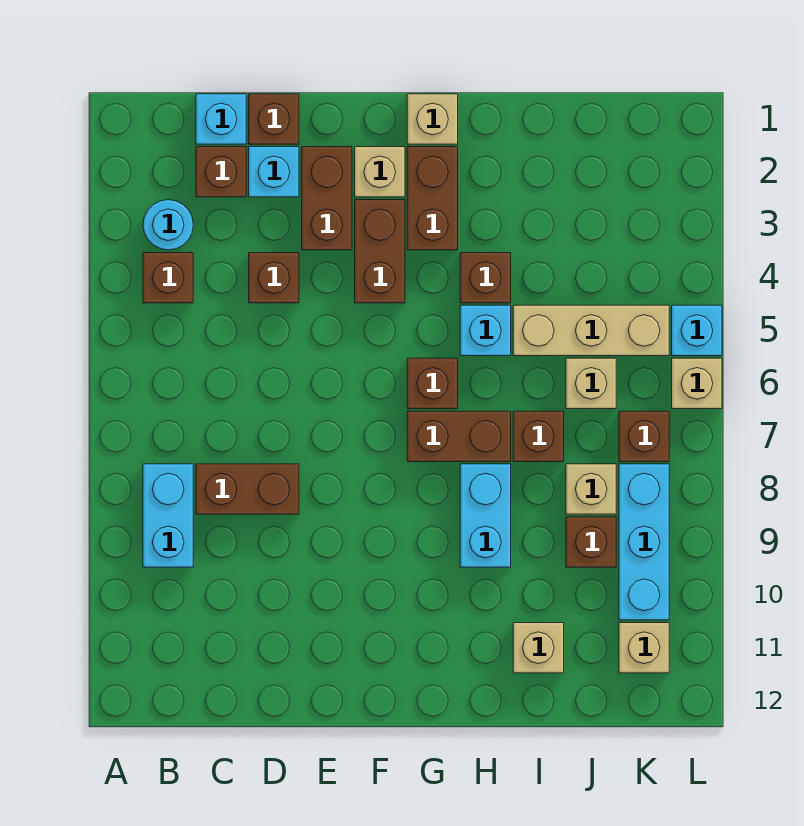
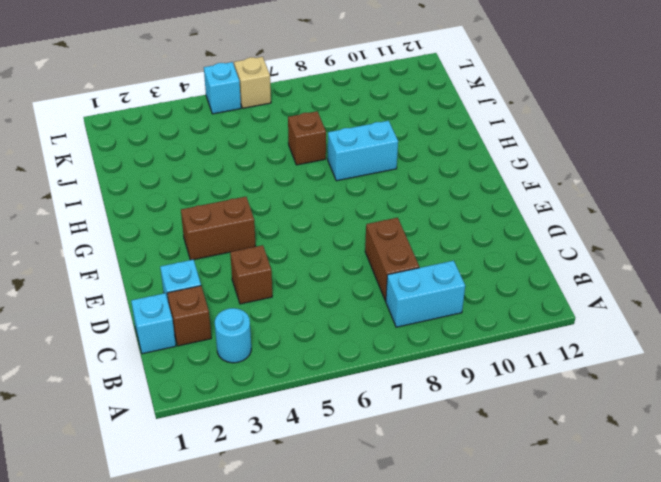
none -> brown brick B4 level 1
none -> brown brick D1 level 1
none -> brown brick E2:E3 level 1
none -> tan brick F2 level 1

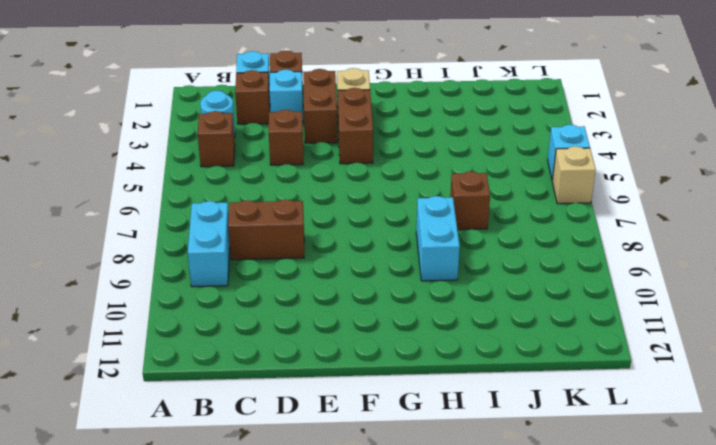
none -> tan brick G1 level 1
none -> brown brick G2:G3 level 1
none -> brown brick G6 level 1
none -> brown brick G7:H7 level 1

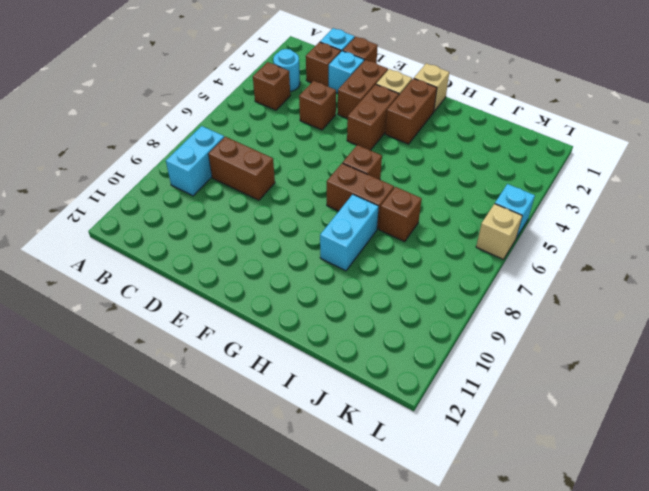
none -> brown brick H4 level 1
none -> cyan brick H5 level 1
none -> tan brick I5:K5 level 1
none -> tan brick I11 level 1

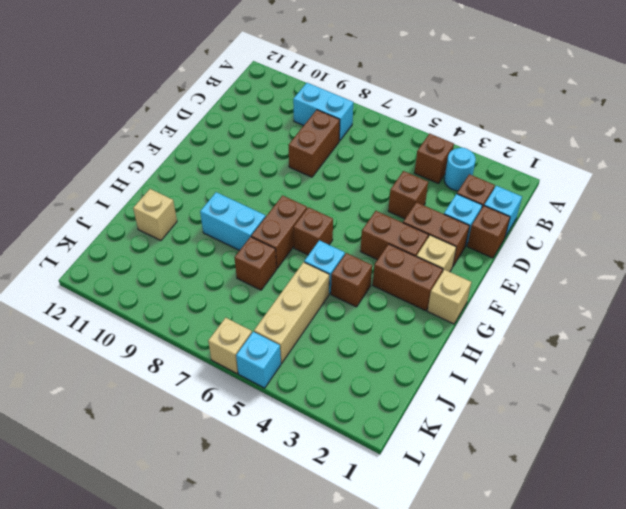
none -> tan brick J6 level 1
none -> tan brick J8 level 1
none -> brown brick J9 level 1
none -> brown brick K7 level 1

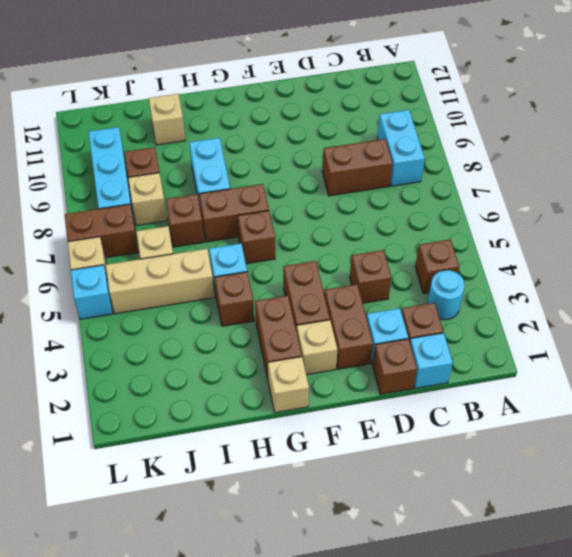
brown brick K7:L7 level 1 -> brown brick K7 level 1
none -> tan brick K11 level 1

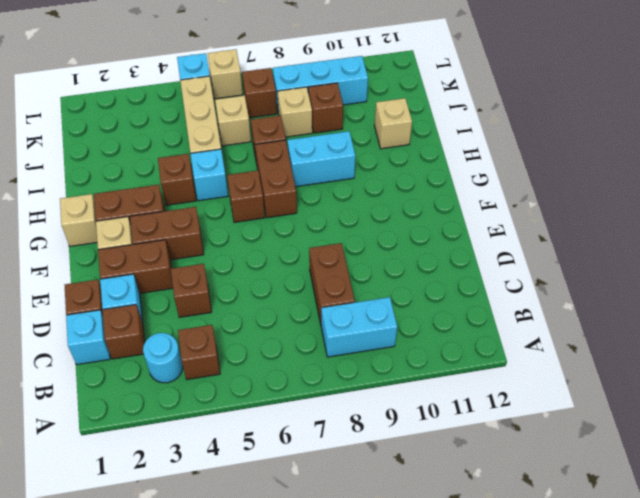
none -> tan brick K11 level 1

